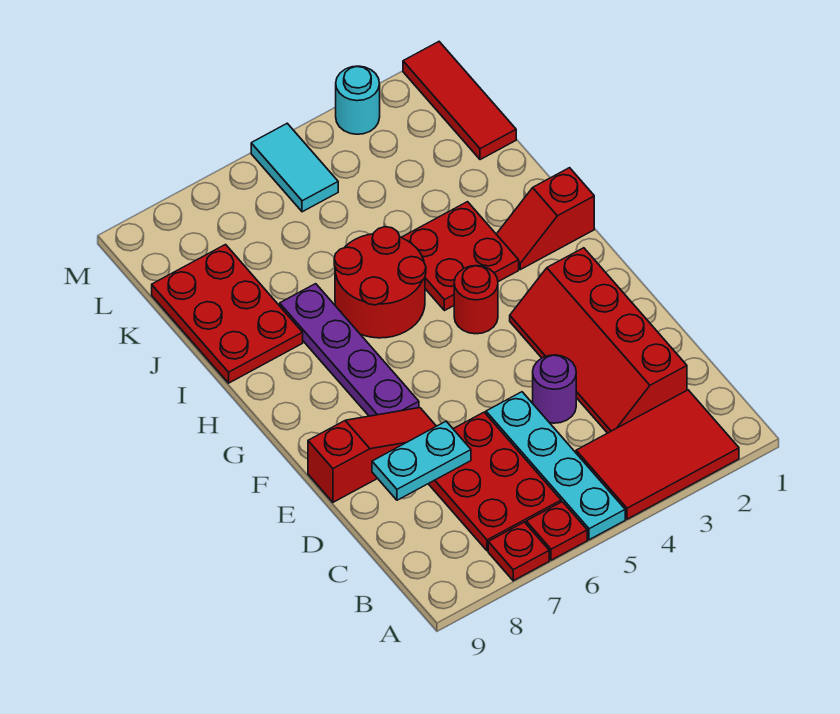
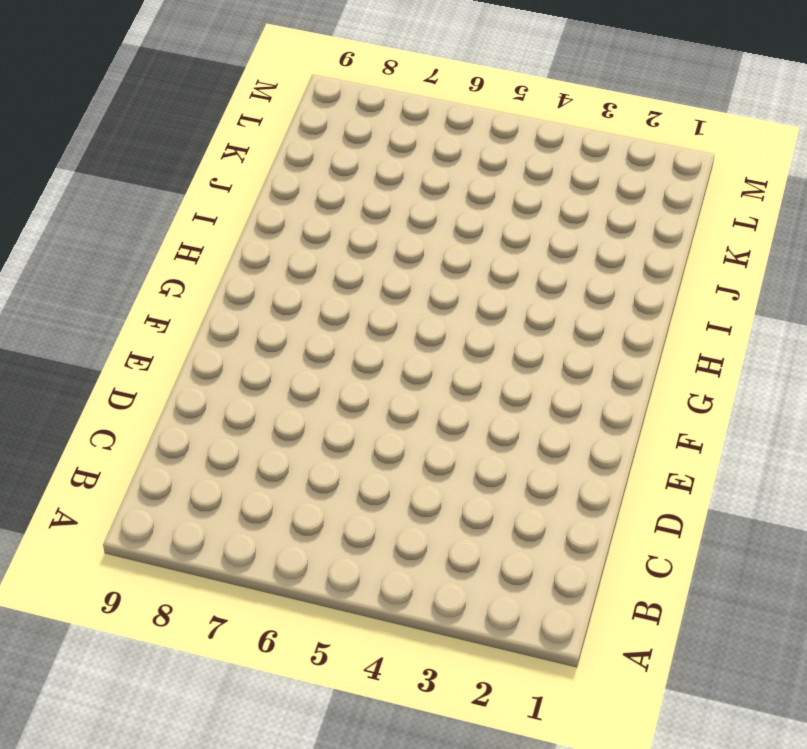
none -> red tile A2:B4 level 1
none -> cyan plate A5:D5 level 1
none -> red plate A6 level 1

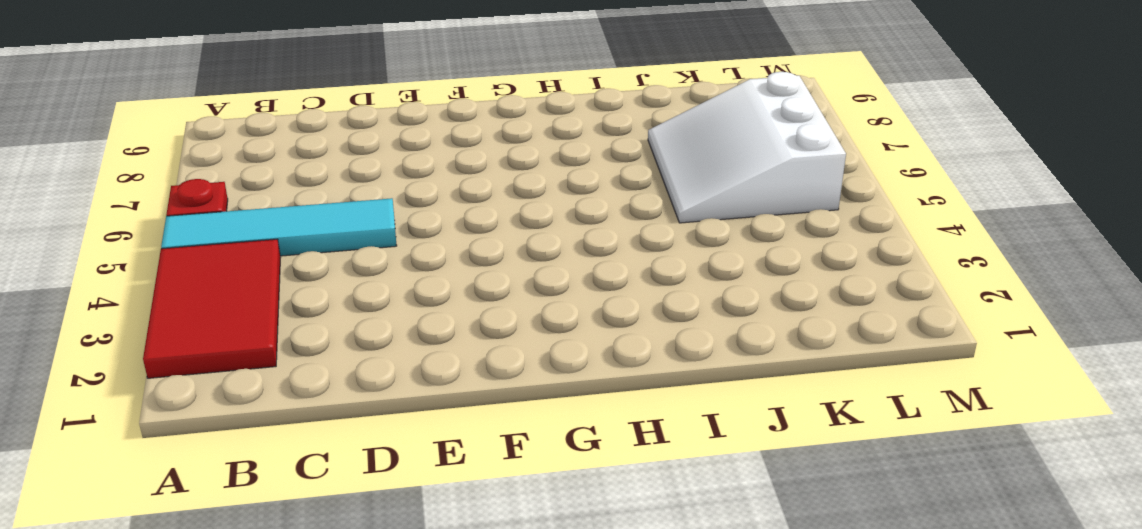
cyan tile A5:D5 level 1 -> cyan plate A5:D5 level 1
white slope J5:L7 level 1 top L -> cyan tile L5:M5 level 1
none -> red plate A7 level 1
none -> red plate B6:D7 level 1
none -> red slope C2:F3 level 1 top 2

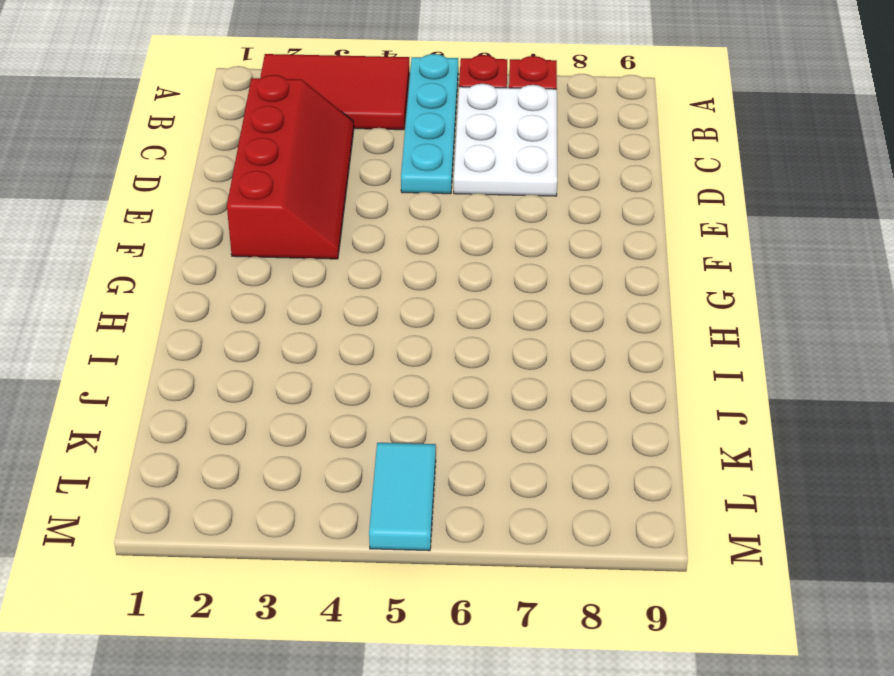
white plate B6:D7 level 1 -> red plate B6:D7 level 1
none -> purple round brick D4 level 1
none -> red slope E7:E9 level 1 top 9
none -> purple plate F7:I7 level 1

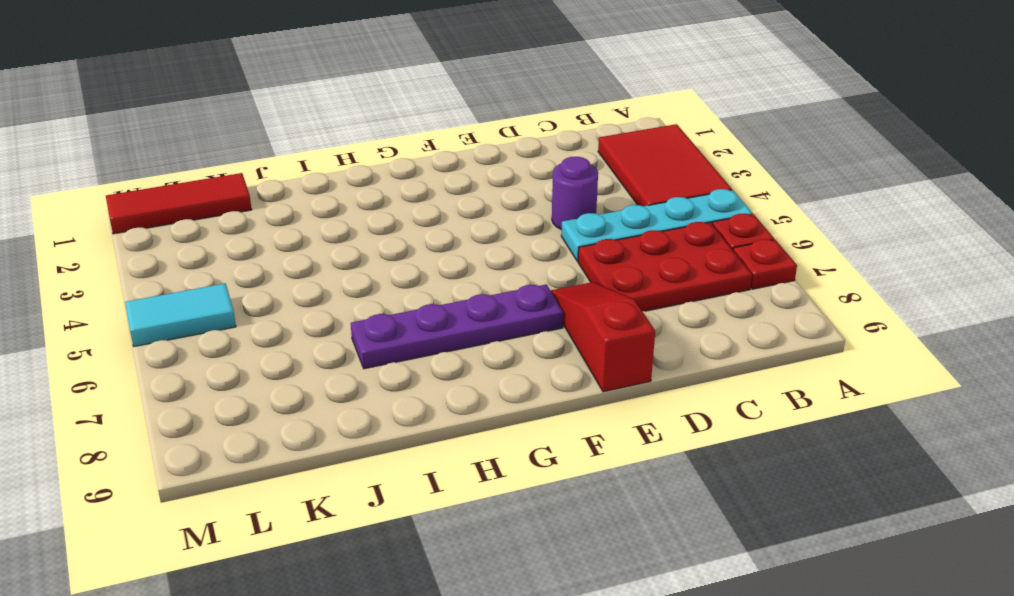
none -> red slope C2:F3 level 1 top 2
none -> red round brick G4 level 1
none -> red slope H1:H2 level 1 top 1

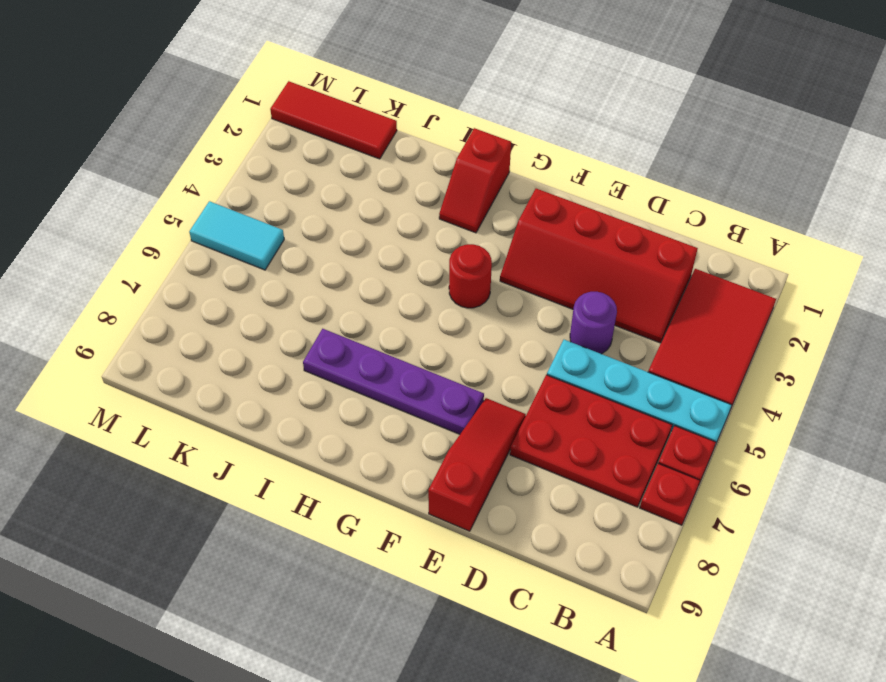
none -> red plate H3:I4 level 1
none -> red round brick H5:I6 level 1
none -> red plate I8:K9 level 1

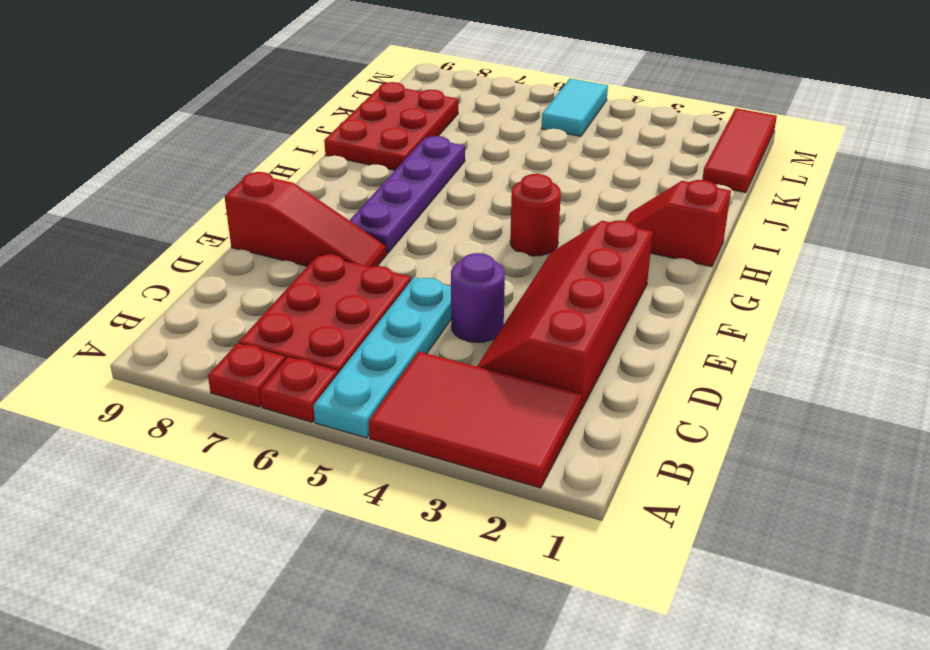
none -> red plate H3:I4 level 1
none -> red round brick H5:I6 level 1
none -> cyan round brick M3 level 1

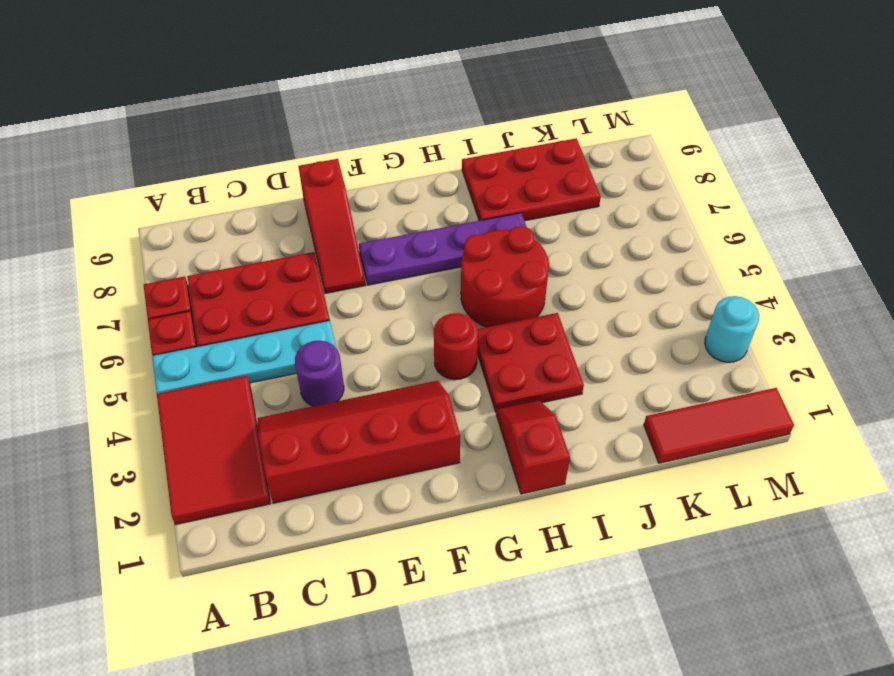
none -> cyan tile L5:M5 level 1
none -> cyan plate D7:D8 level 2

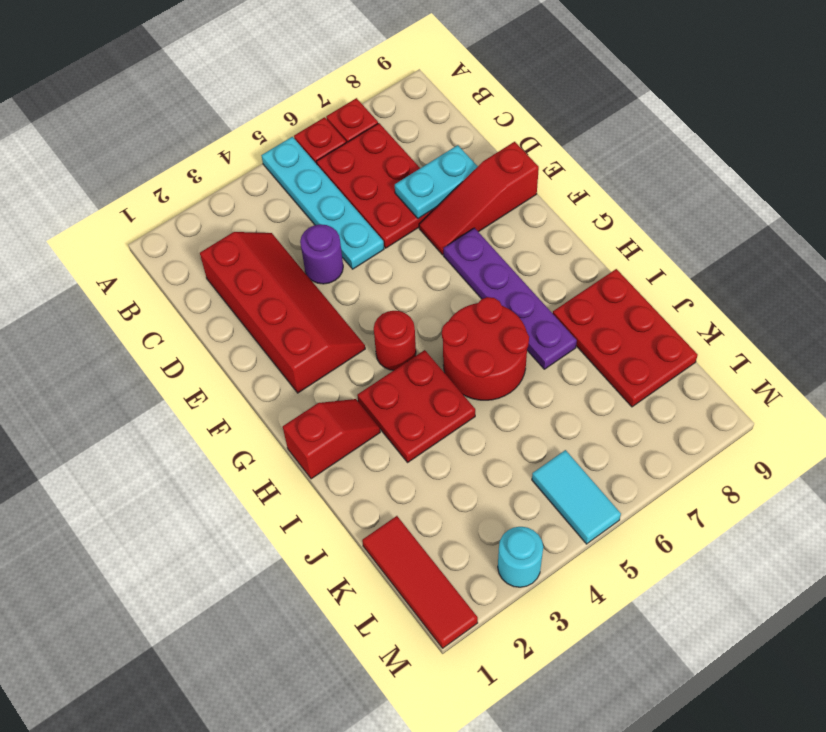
none -> red tile A2:B4 level 1

